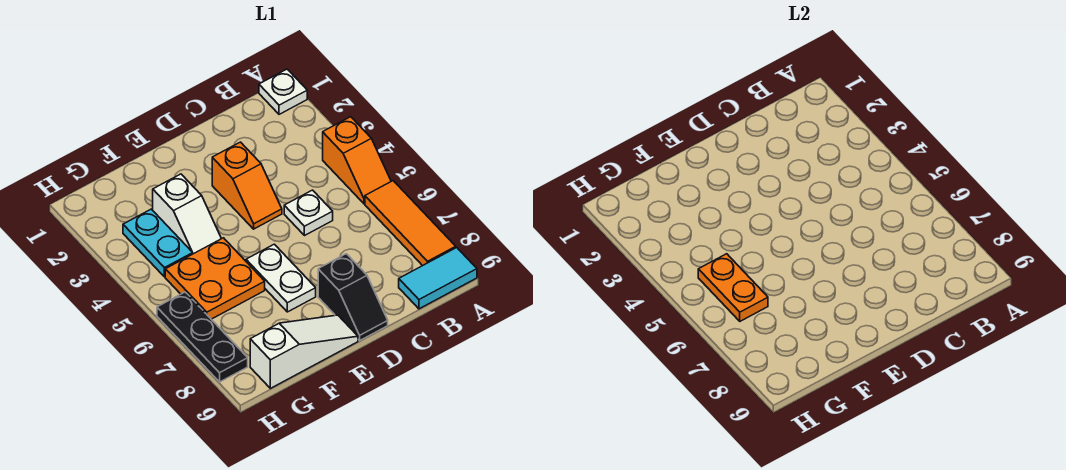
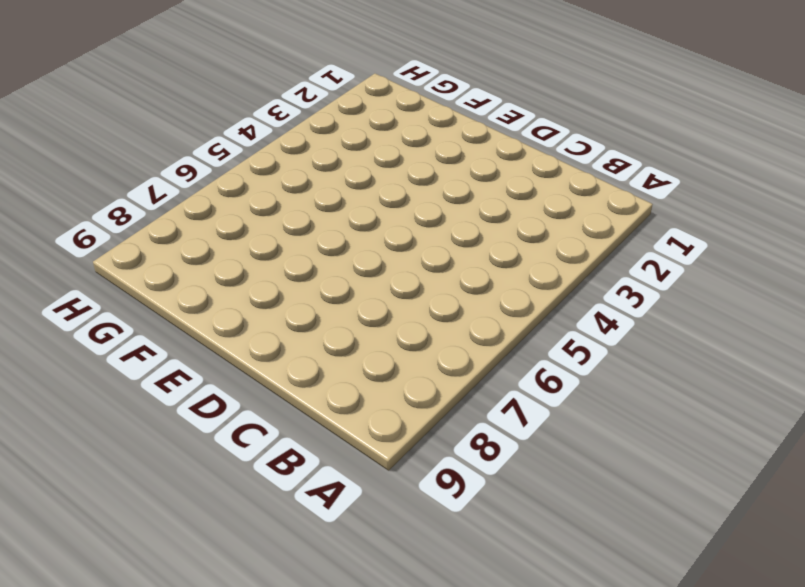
none -> white plate A1 level 1
none -> orange slope A4:A5 level 1 top 4
none -> orange tile A6:A8 level 1

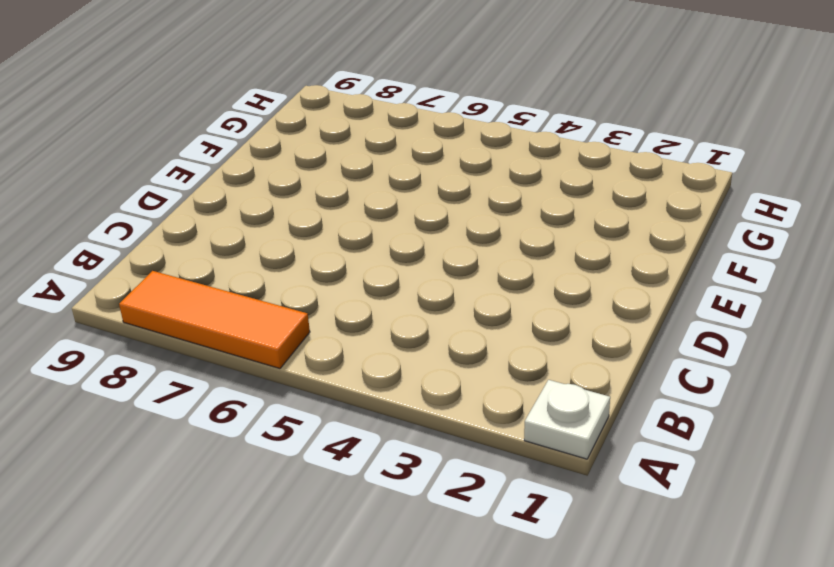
none -> orange slope A4:A5 level 1 top 4
none -> cyan tile A9:B9 level 1
none -> white plate C5 level 1

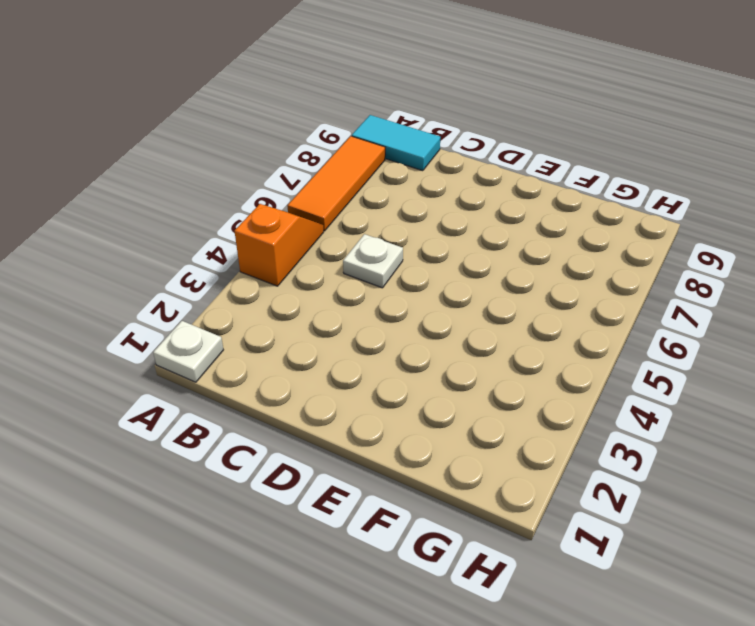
none -> orange slope D3:D4 level 1 top 3
none -> black slope D8:D9 level 1 top 8
none -> white plate E6:E7 level 1

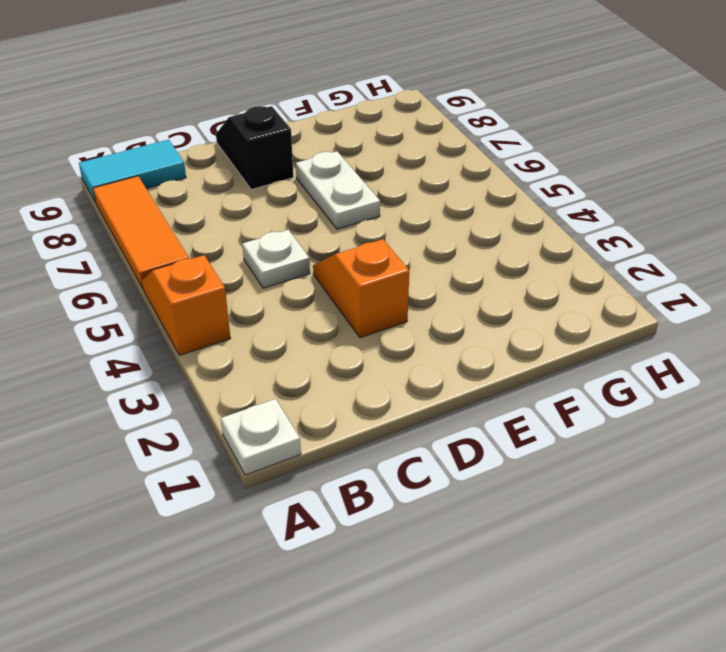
none -> white slope E9:G9 level 1 top G
none -> white slope F3:F4 level 1 top 3
none -> orange plate F5:G6 level 1

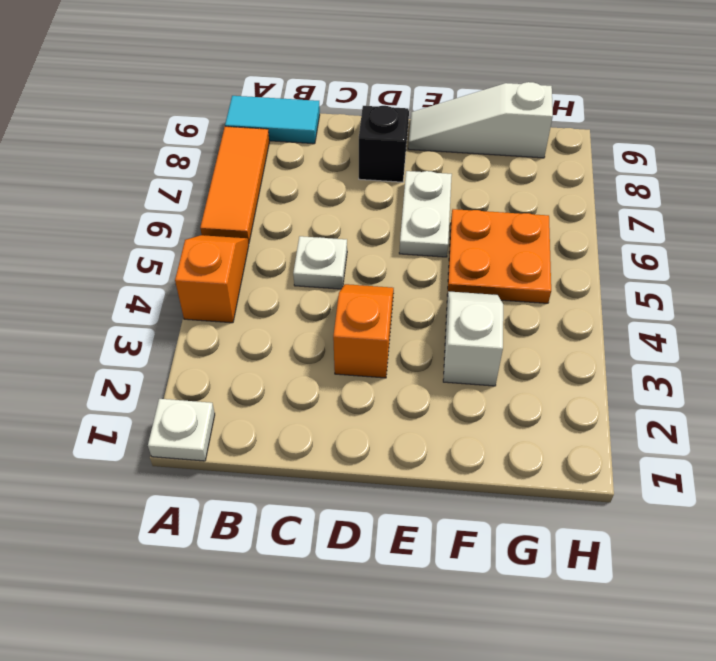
none -> cyan plate G3:G4 level 1
none -> black plate H6:H8 level 1
none -> orange plate G5:G6 level 2

